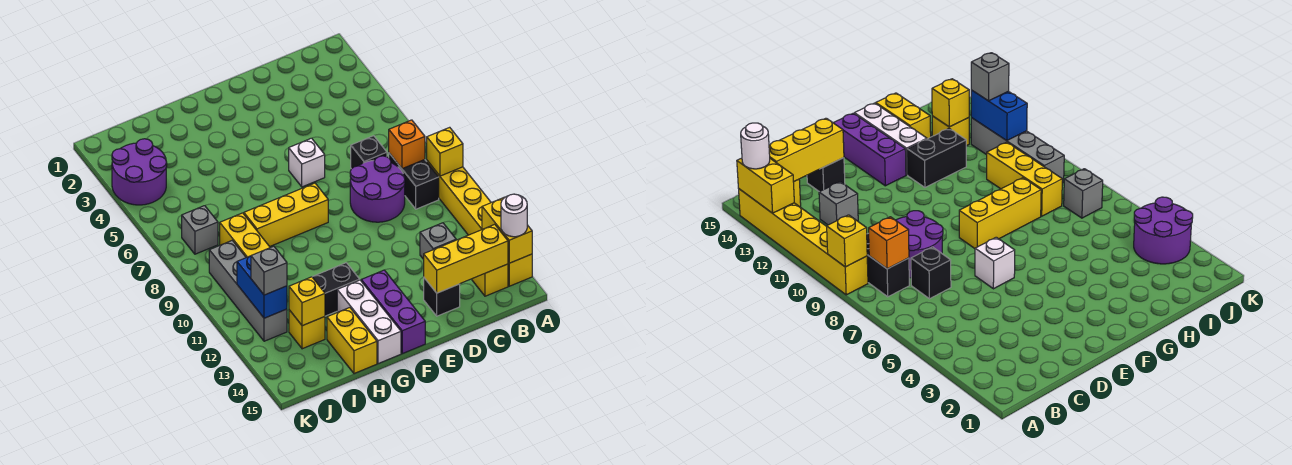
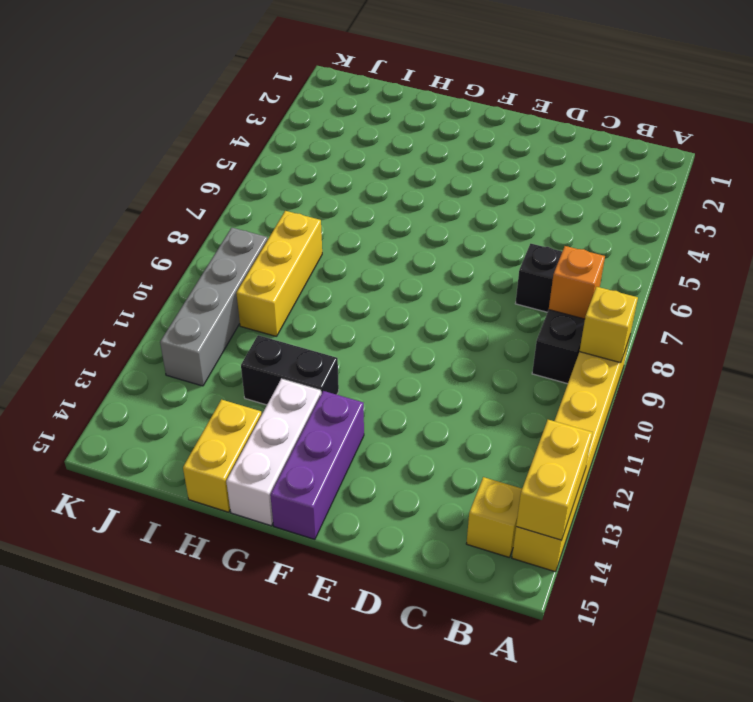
none -> purple round brick C8:D9 level 1
none -> grey brick C12 level 1
none -> black brick D14 level 1

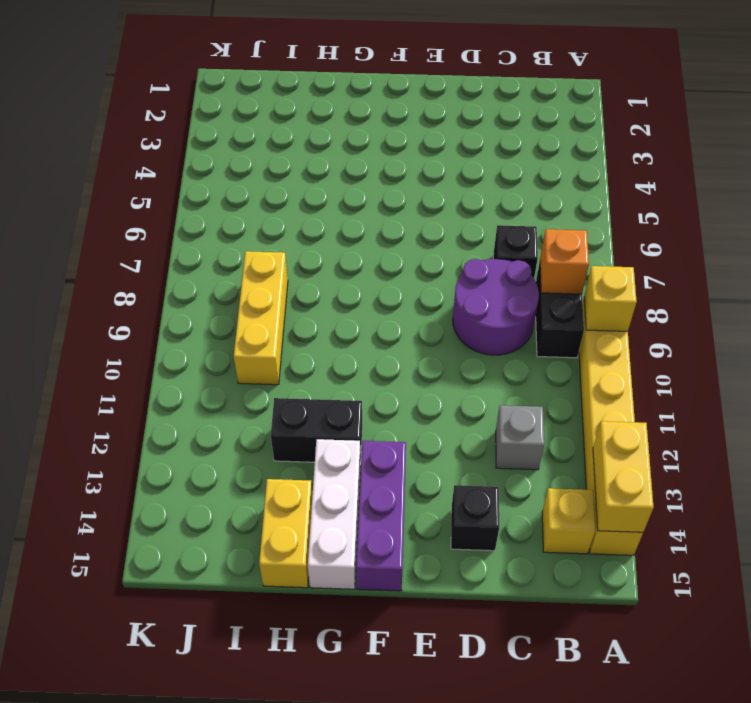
none -> white brick E6 level 1
none -> yellow brick F8:H8 level 1
none -> yellow brick I13 level 1

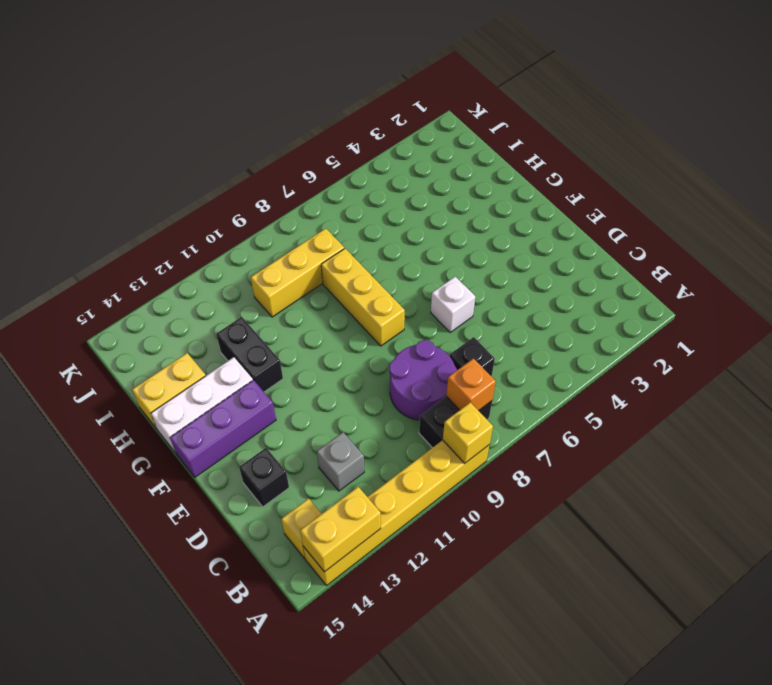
none -> yellow brick I13 level 1
none -> purple round brick J3:K4 level 1
none -> grey brick J7 level 1

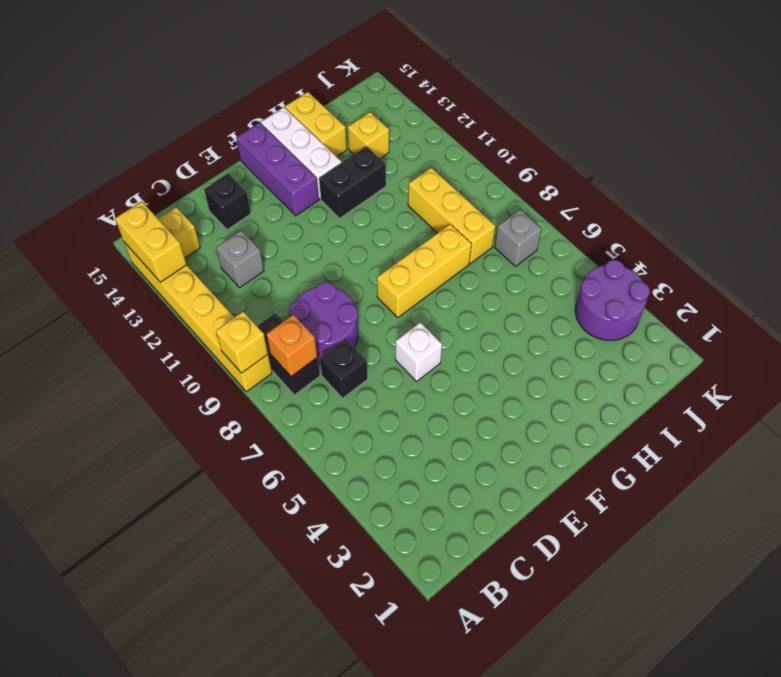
none -> grey brick J9:J12 level 1
none -> yellow brick B14:D14 level 2
none -> yellow brick I13 level 2

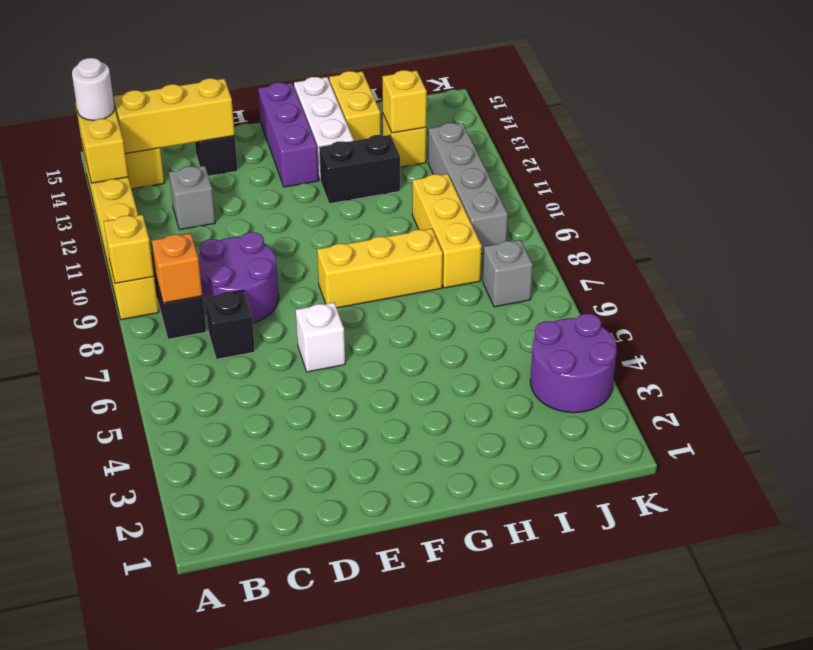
none -> blue brick J11:J12 level 2
none -> grey brick J12 level 3

